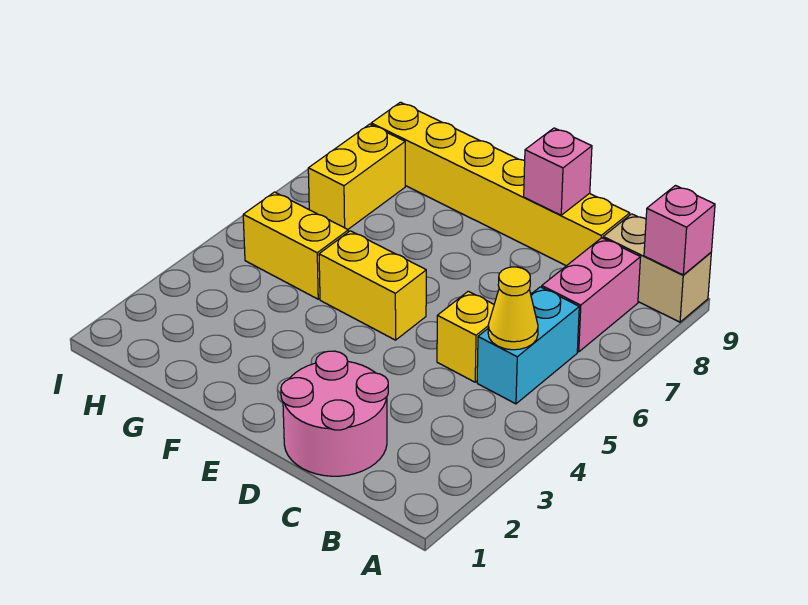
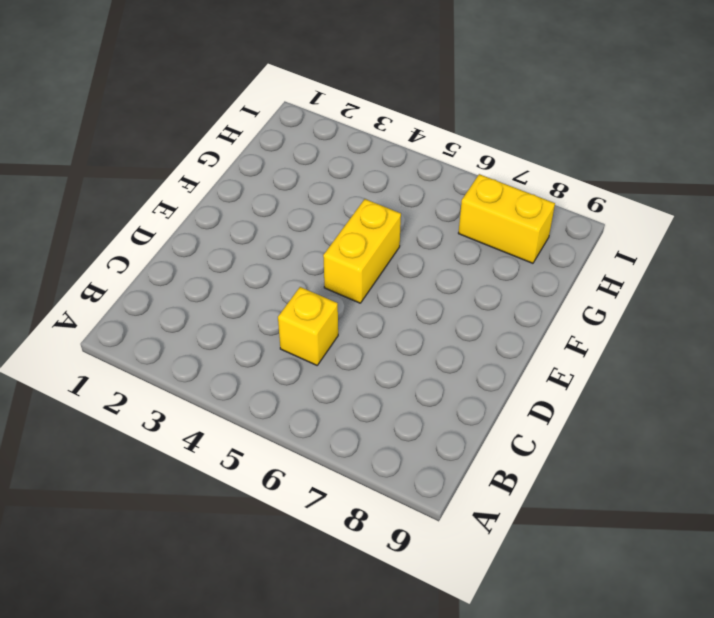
none -> tan brick A9:B9 level 1
none -> cyan brick B5:B6 level 1
none -> pink brick B7:B8 level 1

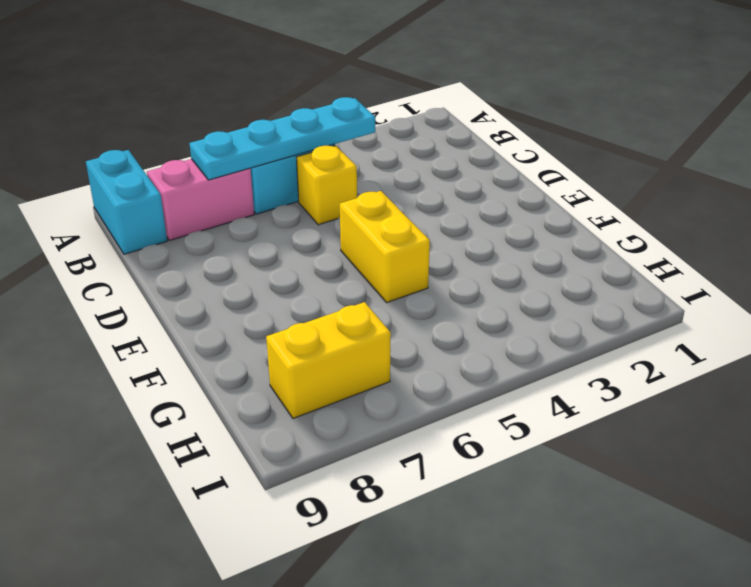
cyan brick A9:B9 level 1 -> tan brick A9:B9 level 1
cyan plate B4:B7 level 2 -> yellow cone B5 level 2
none -> pink round brick C1:D2 level 1
none -> yellow brick C9:H9 level 1
none -> yellow brick G5:H5 level 1

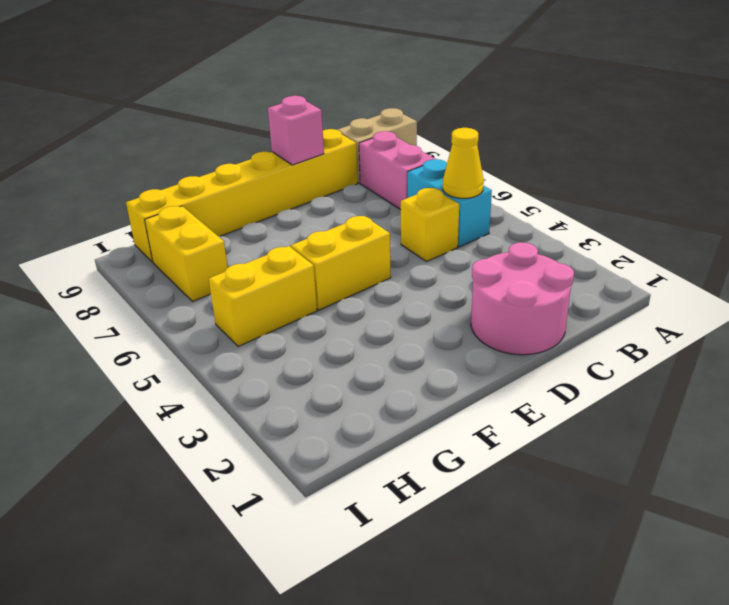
none -> pink brick A9 level 2

